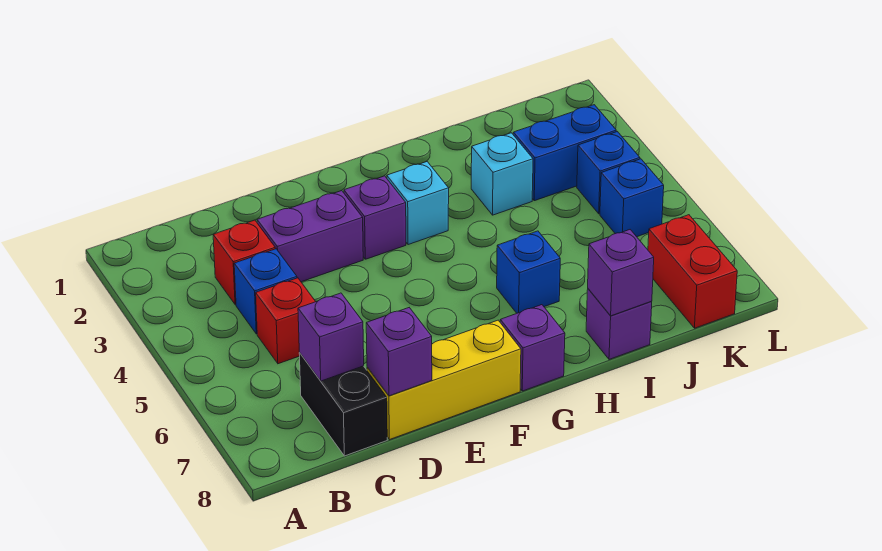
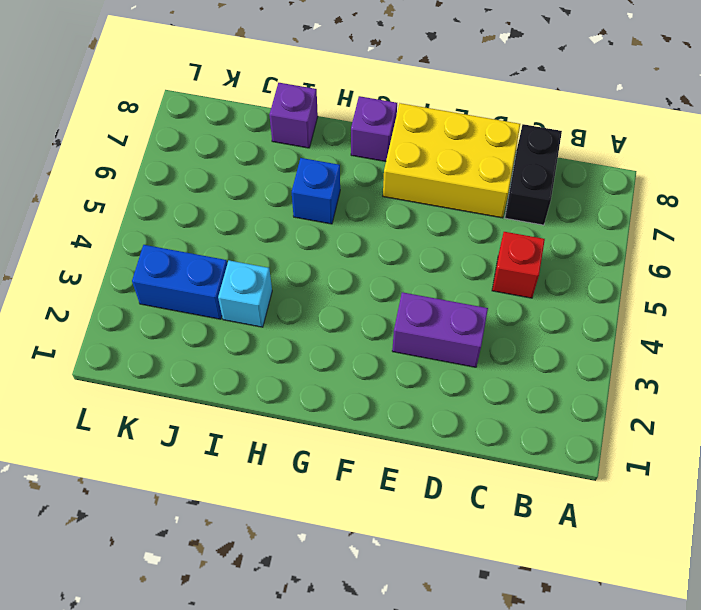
yellow brick D7:F8 level 1 -> yellow brick D8:F8 level 1
none -> red brick C3 level 1
none -> blue brick C4 level 1
none -> purple brick F3 level 1

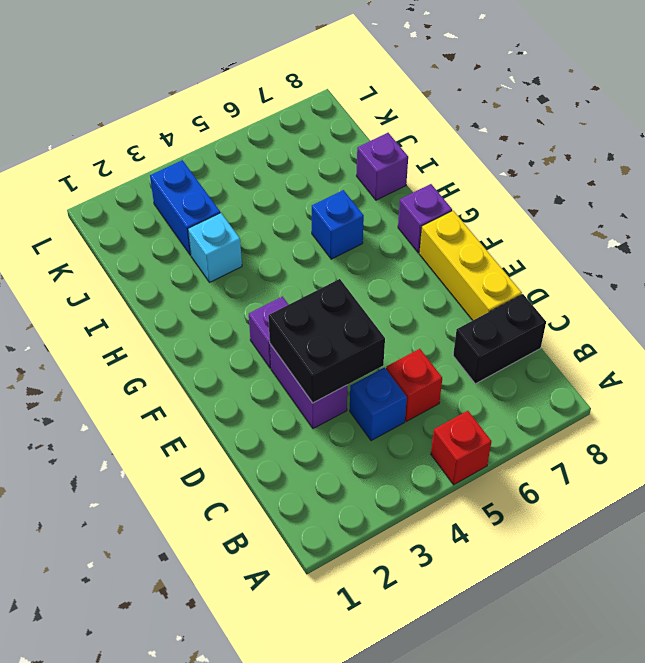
red brick A5 level 1 -> red brick C3 level 1
black brick D3:E4 level 2 -> none
none -> cyan brick G3 level 1
none -> blue brick K4 level 1
none -> blue brick K5 level 1

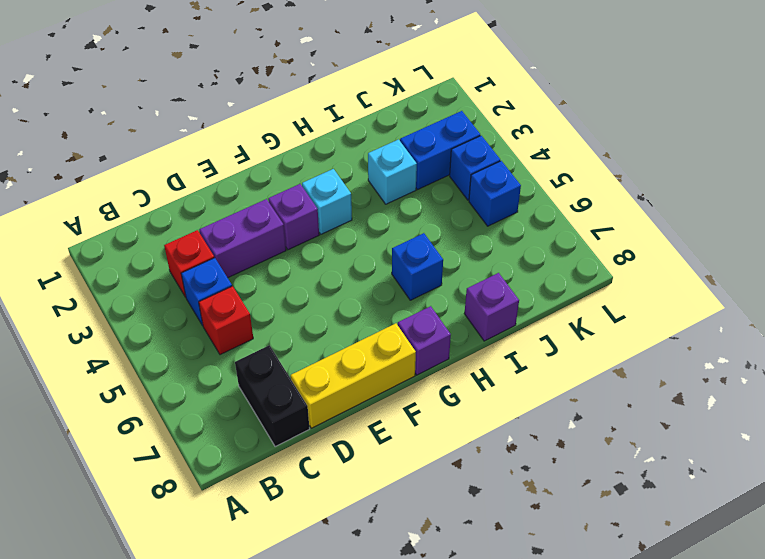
none -> red brick K7:K8 level 1
none -> purple brick C7 level 2
none -> purple brick D8 level 2

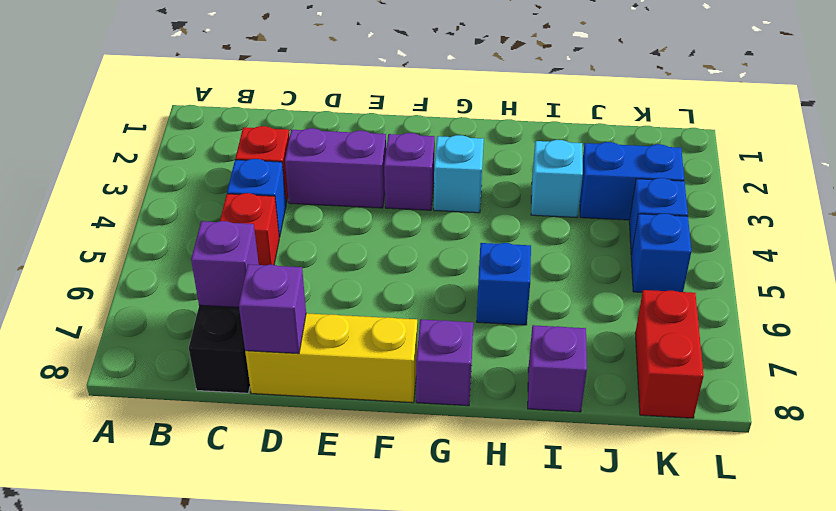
none -> purple brick I8 level 2

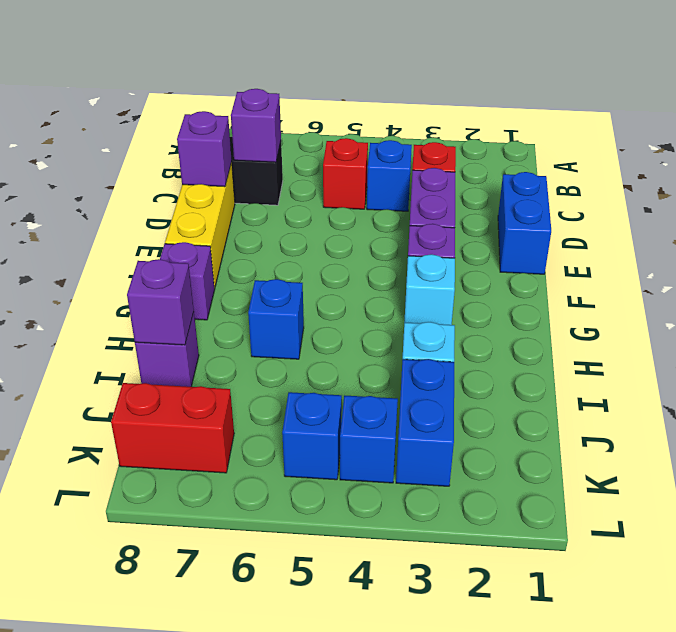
blue brick D1:E1 level 1 -> none

